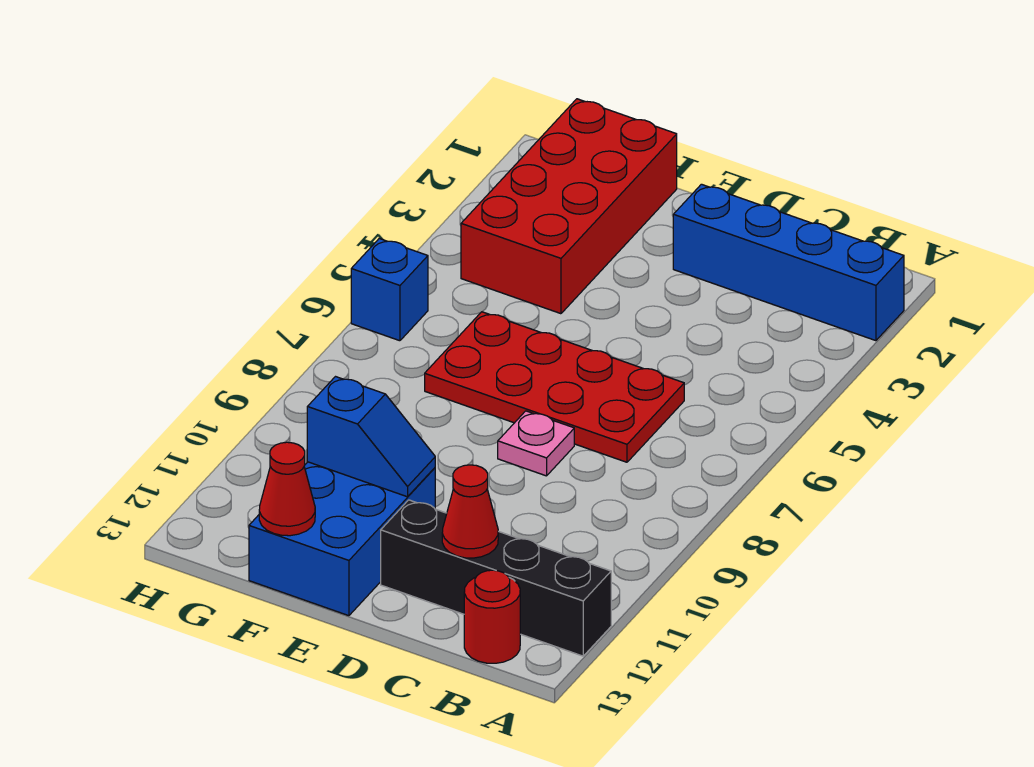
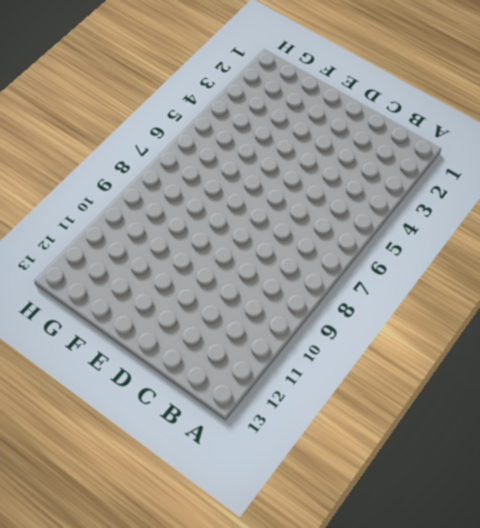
none -> blue brick A2:D2 level 1
none -> black brick A12:D12 level 1

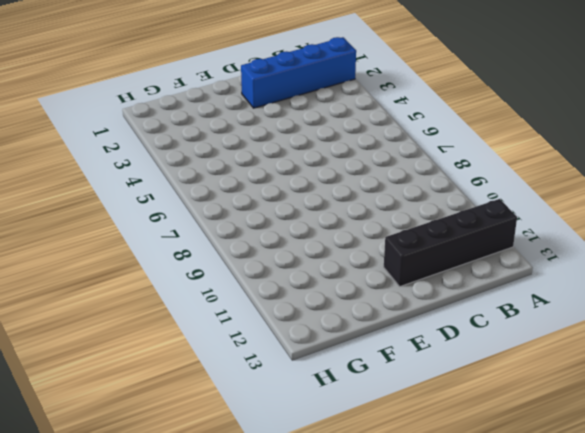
none -> red round brick B13 level 1
none -> red plate C6:F7 level 1

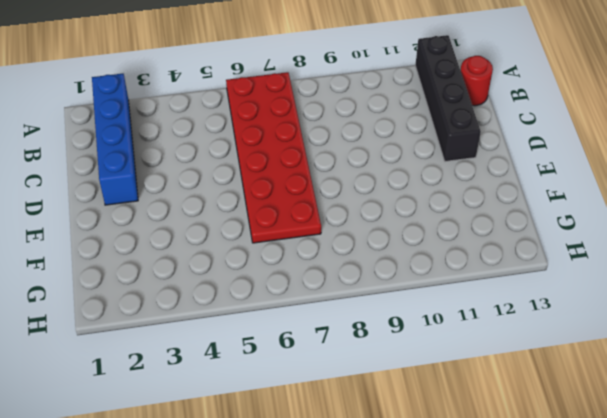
red plate A6:F7 level 1 -> red plate C6:F7 level 1
none -> pink plate D8 level 1
none -> blue brick E11:F13 level 1

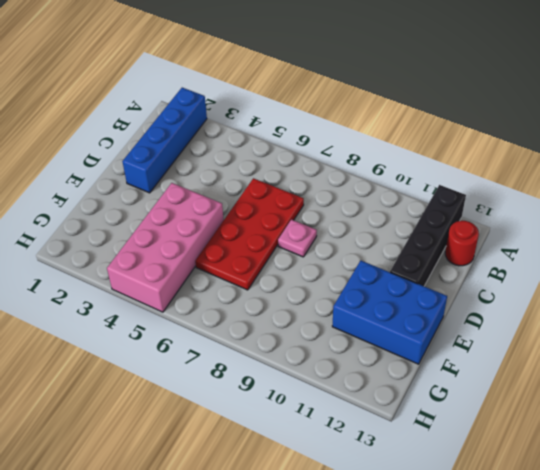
pink brick E4:H5 level 1 -> red brick F1:G4 level 1
none -> blue brick H6 level 1
none -> red cone C12 level 2

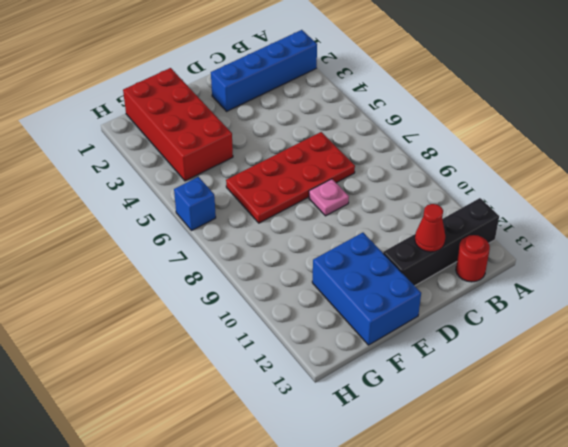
none -> blue slope E11:F11 level 2 top F
none -> red cone F13 level 2

